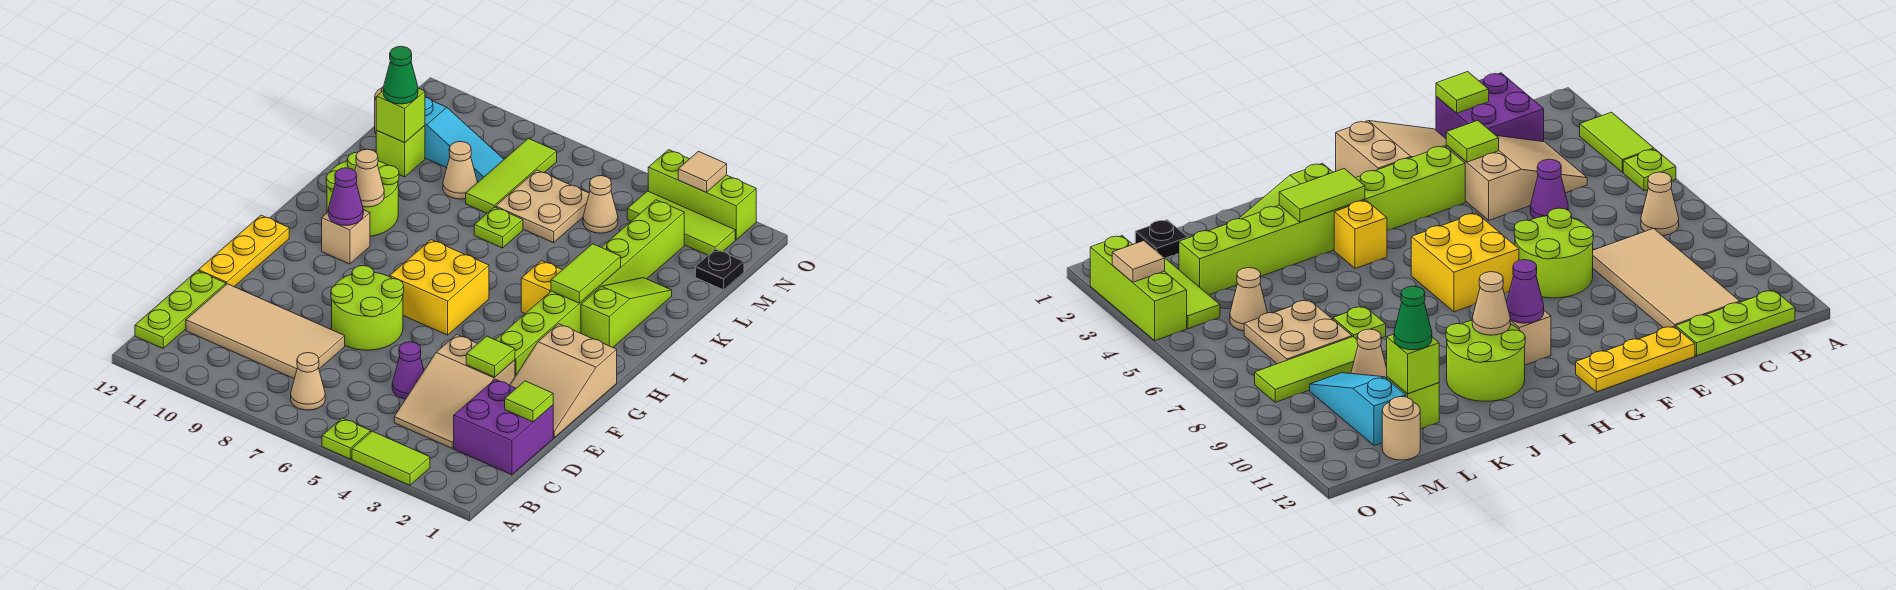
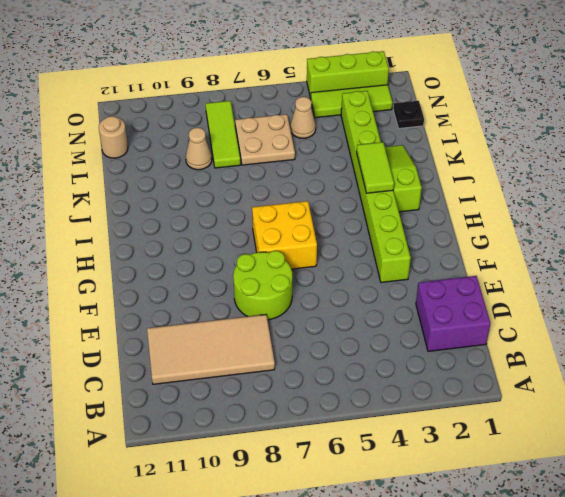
none -> lime tile A3:A4 level 1
none -> lime plate A5 level 1
none -> tan cone B7 level 1
none -> lime plate B12:D12 level 1

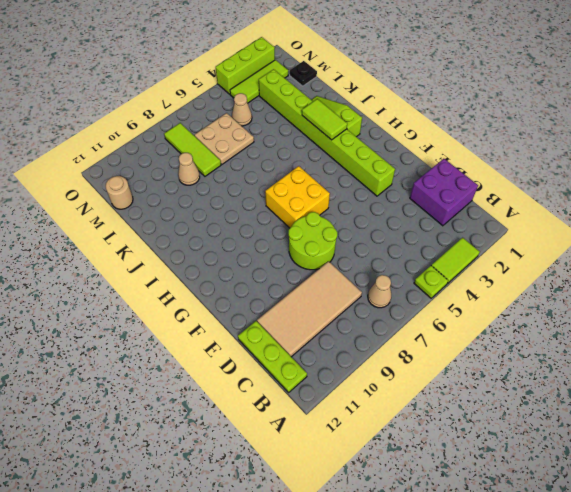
none -> tan slope C3:E4 level 1 top E
none -> purple cone D5 level 1
none -> tan slope E1:G2 level 1 top G
none -> yellow plate E12:G12 level 1

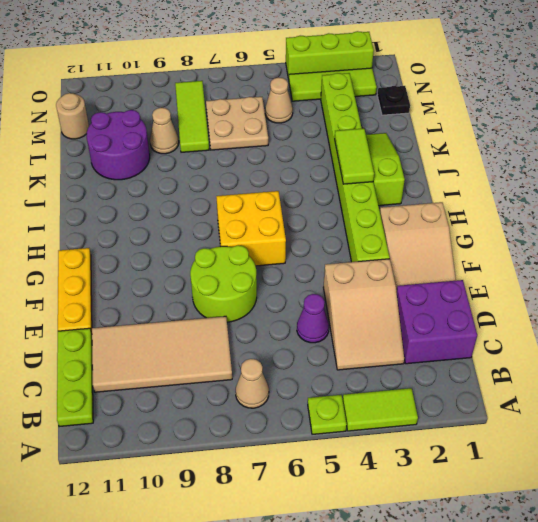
purple round brick K10:L11 level 1 -> lime brick L11 level 1
none -> tan brick H10 level 1
none -> yellow brick I4 level 1
none -> lime round brick I10:J11 level 1
none -> lime plate K7 level 1

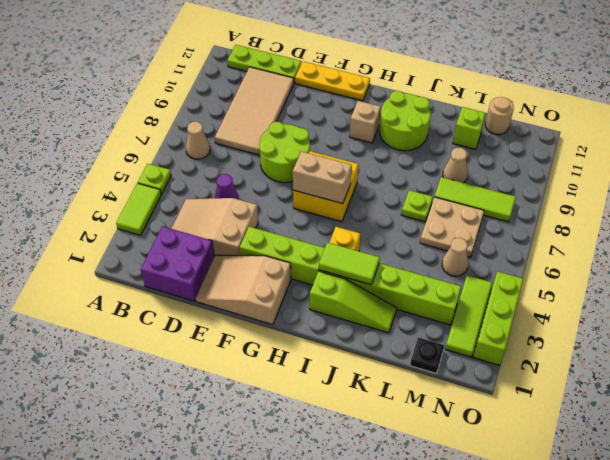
tan brick G6:H6 level 2 -> none
none -> cyan slope M9:M11 level 1 top 11
none -> lime tile D1 level 2
none -> lime tile E3 level 2
none -> purple cone H10 level 2

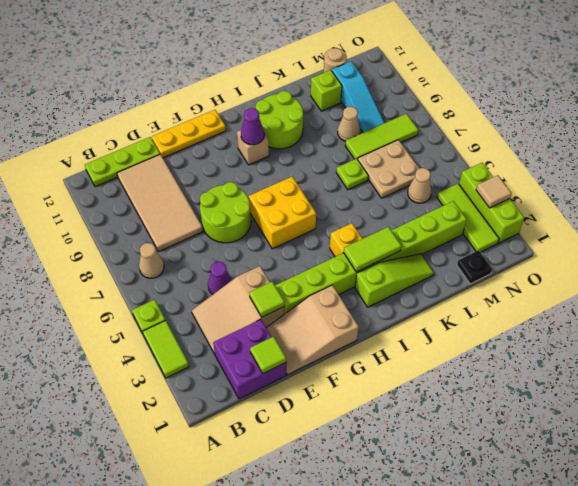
none -> tan cone I10 level 2
none -> lime brick L11 level 2
none -> green cone L11 level 3

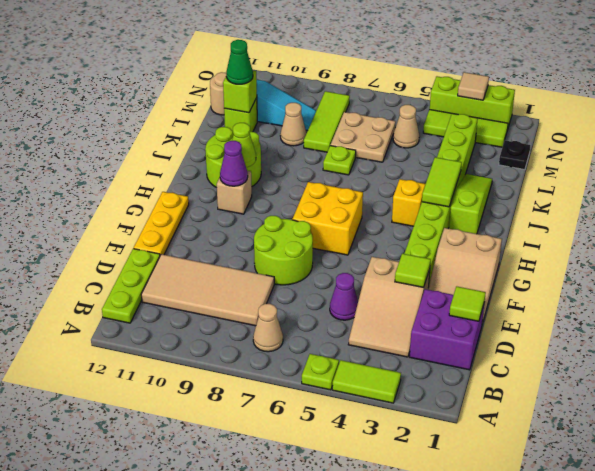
lime cone I10 level 2 -> tan cone I10 level 2

